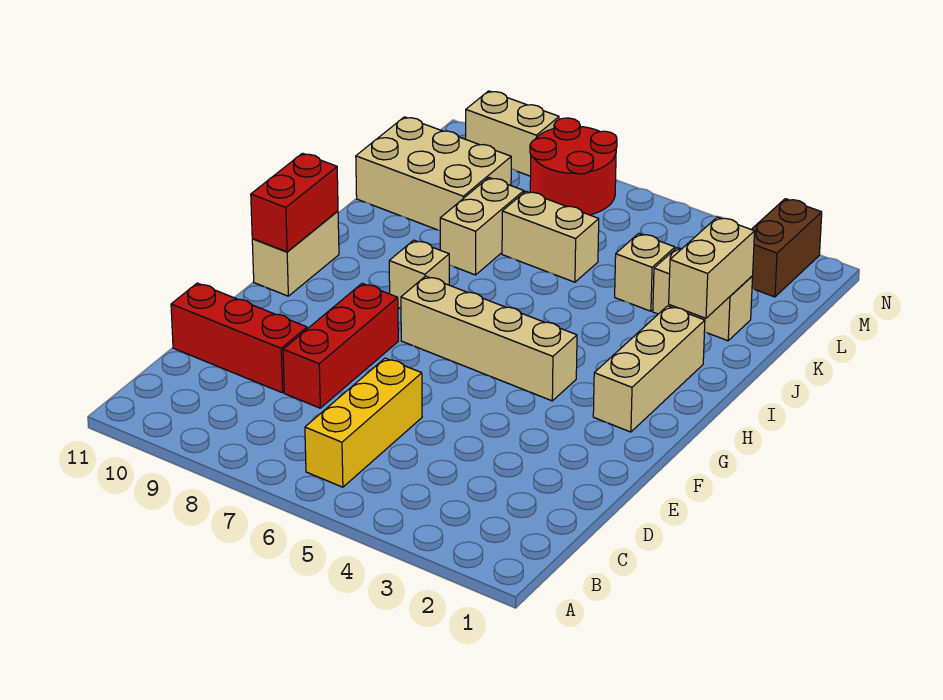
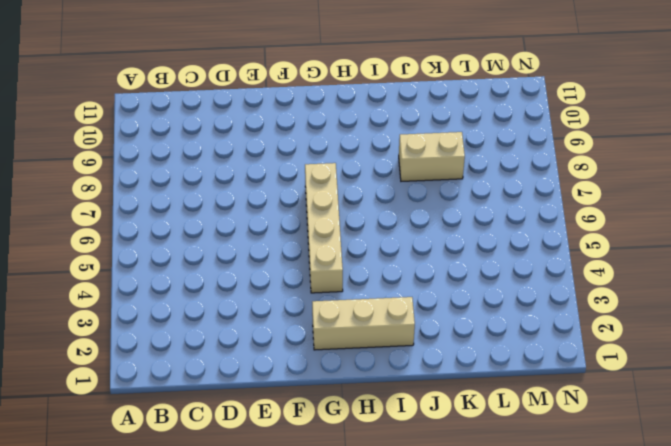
none -> yellow brick B6:D6 level 1
none -> red brick D8:F8 level 1
none -> red brick D9:D11 level 1

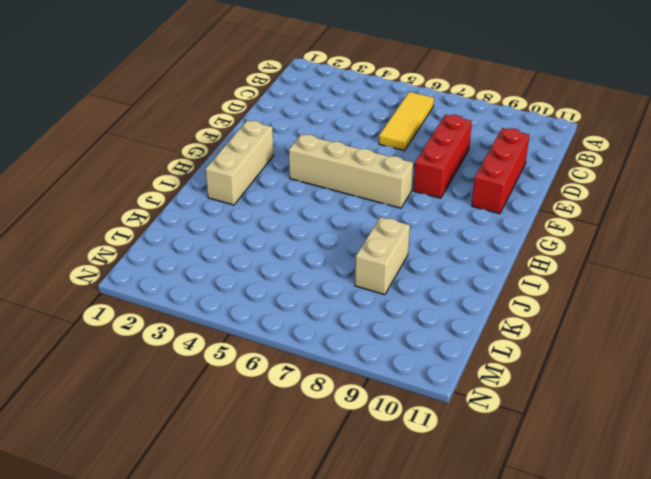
yellow tile B6:D6 level 1 -> yellow brick B6:D6 level 1
red brick D10:F10 level 1 -> red brick D9:D11 level 1
none -> tan brick G11:H11 level 1
none -> tan brick H8 level 1
none -> tan brick K2:K3 level 1

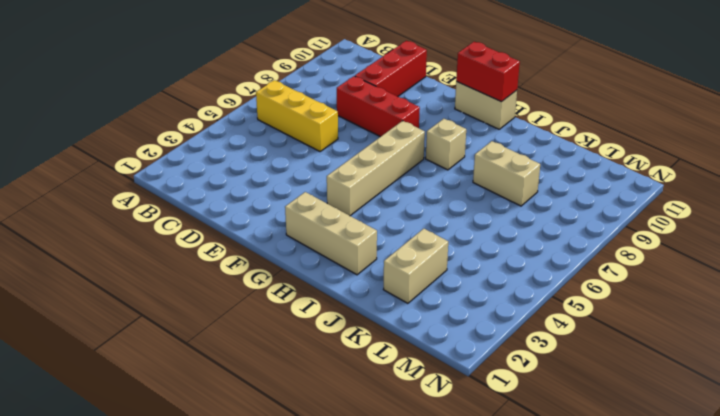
none -> tan brick K4 level 1
none -> tan brick K6:K7 level 1
none -> tan brick K9:L11 level 1

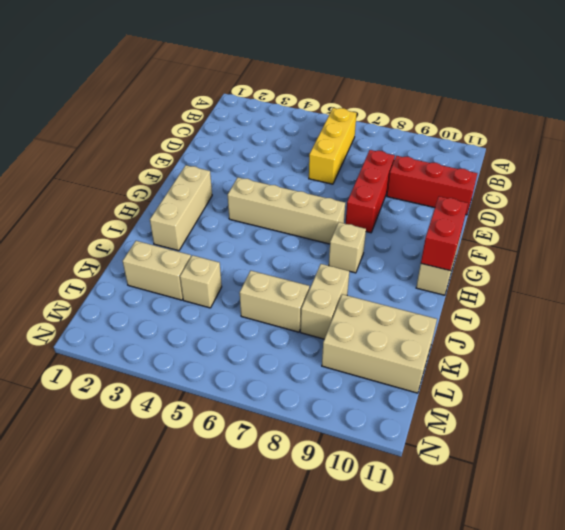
none -> brown brick M2:N2 level 1
none -> red round brick M7:N8 level 1
none -> tan brick N9:N10 level 1

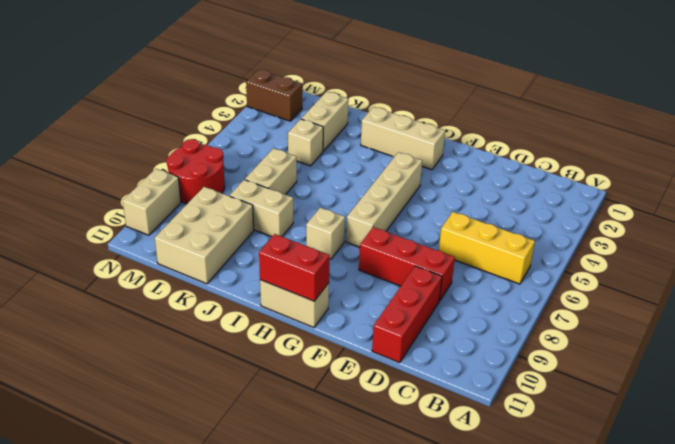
none -> tan brick J2:K2 level 2

